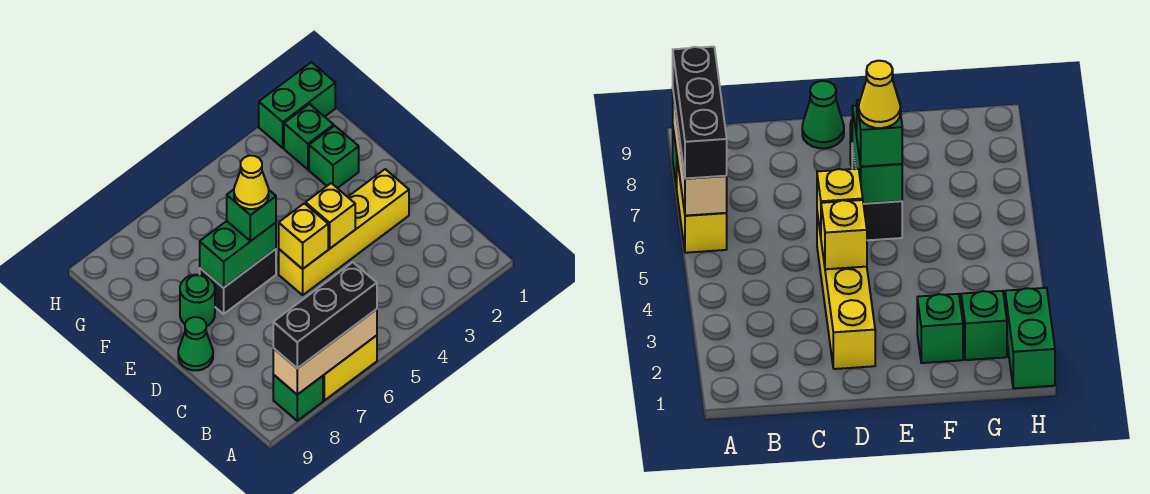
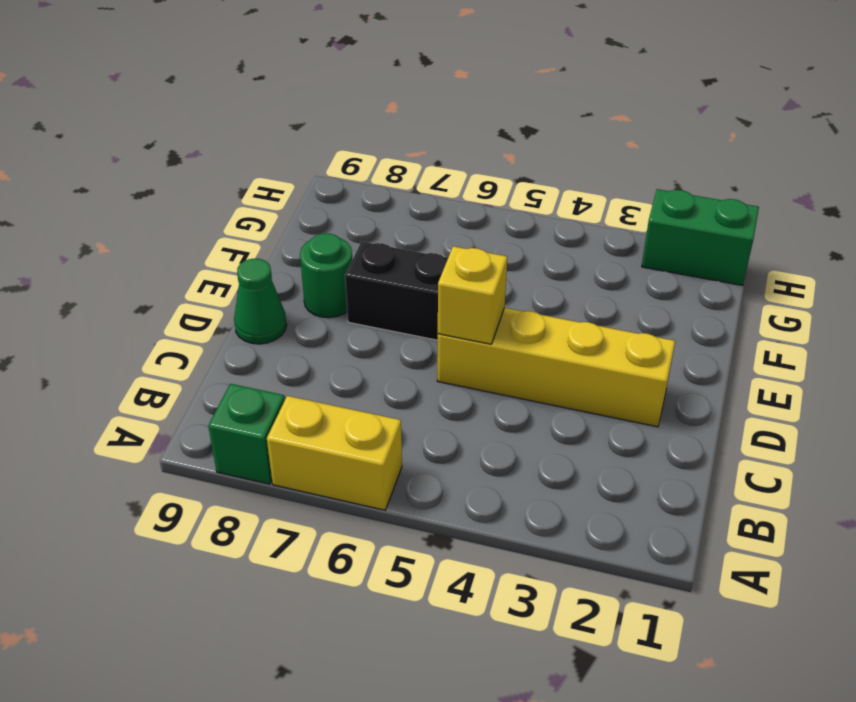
none -> green brick F2 level 1
none -> green brick G2 level 1
none -> tan brick A6:A8 level 2

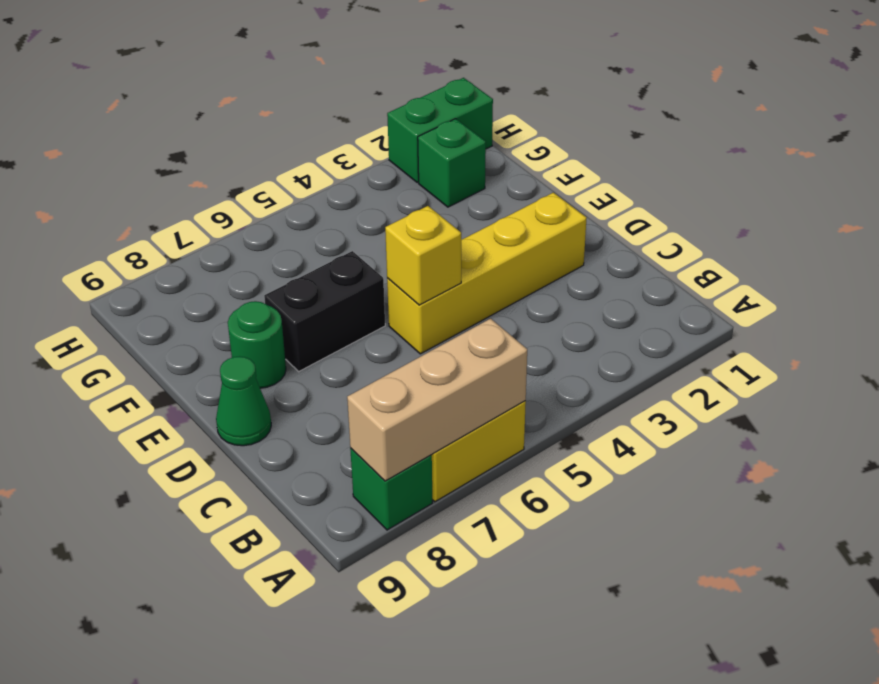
none -> green brick F2 level 1
none -> yellow brick D4 level 2
none -> green brick E6:E7 level 2

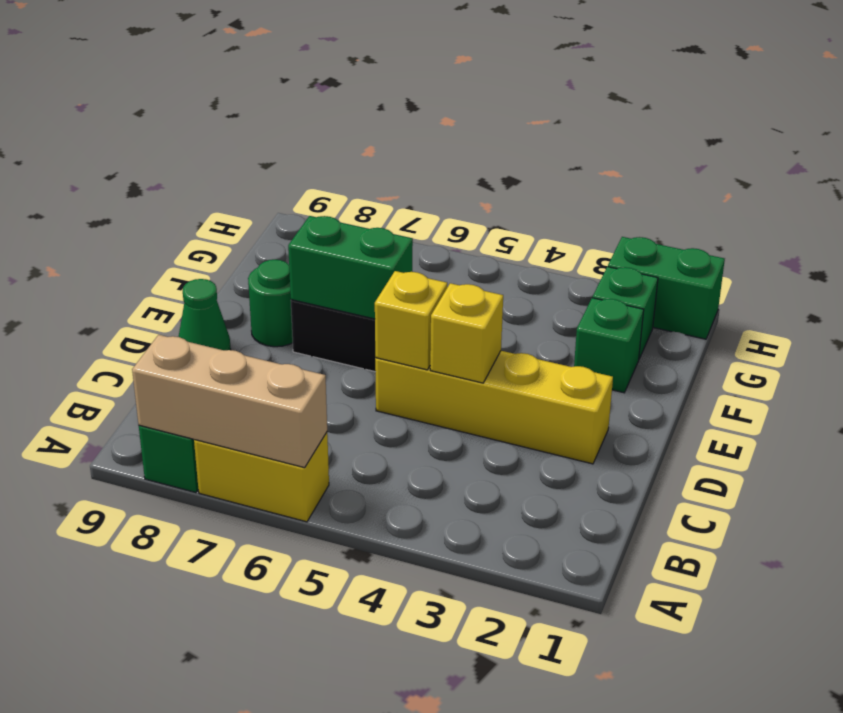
none -> black brick A6:A8 level 3
none -> green brick E6 level 3
none -> yellow cone E6 level 4

